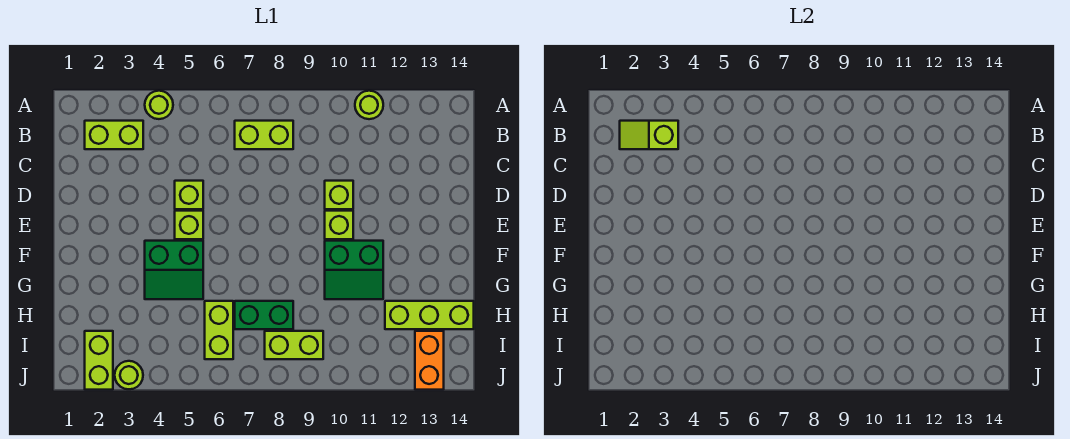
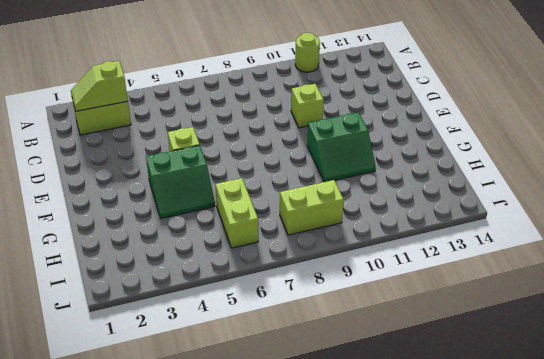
none -> lime round brick A4 level 1
none -> lime brick B7:B8 level 1
none -> lime brick D5 level 1

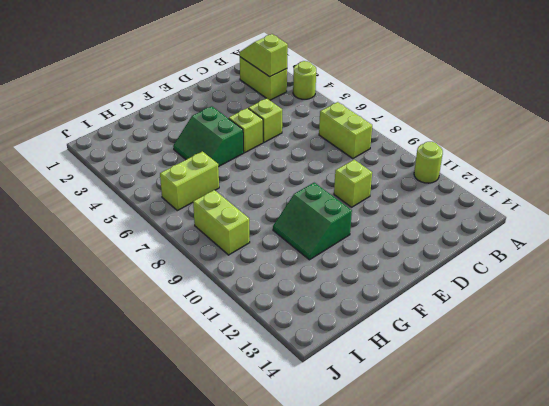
none -> lime brick E10 level 1
none -> green brick H7:H8 level 1
none -> lime brick H12:H14 level 1

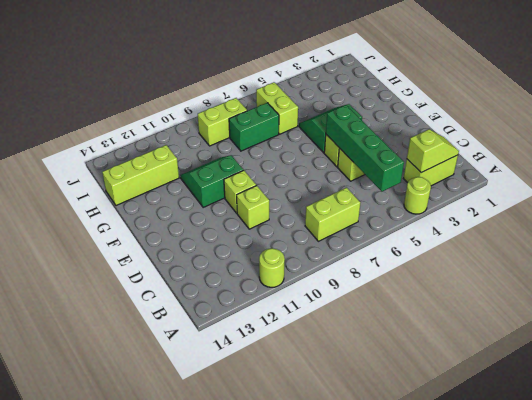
green brick B5:E5 level 2 -> none
none -> lime brick I2:J2 level 1
none -> orange brick I13:J13 level 1
none -> lime round brick J3 level 1

